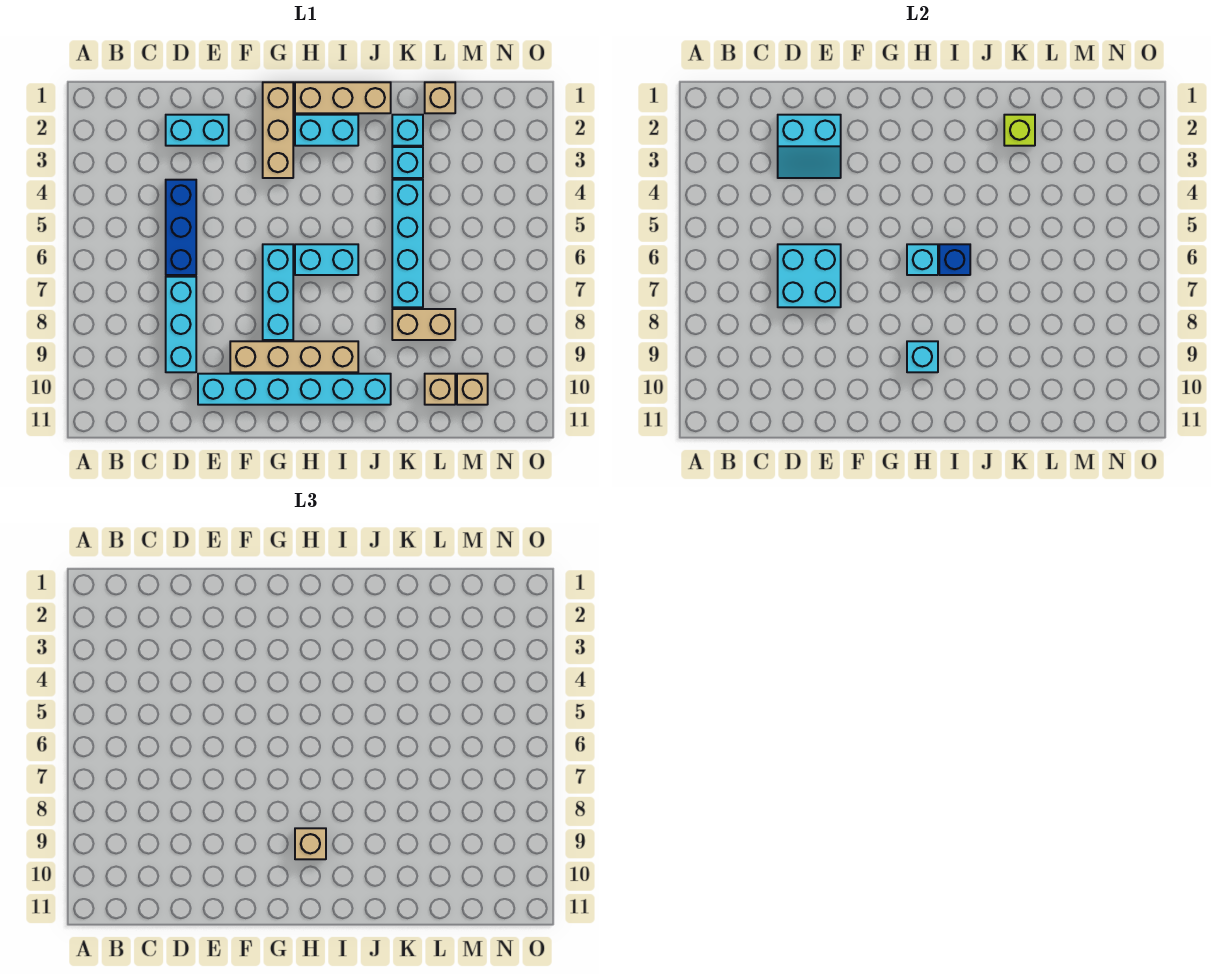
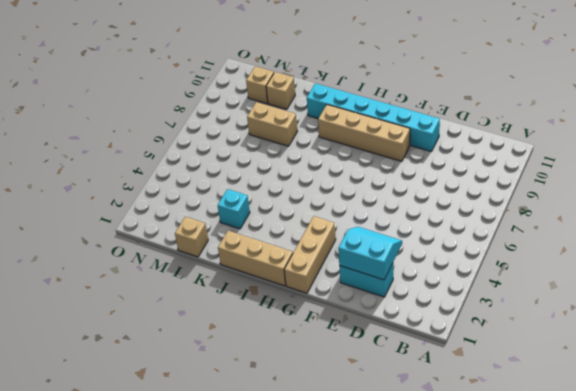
none -> blue brick D4:D6 level 1
none -> cyan brick D7:D9 level 1
none -> cyan brick G6:G8 level 1

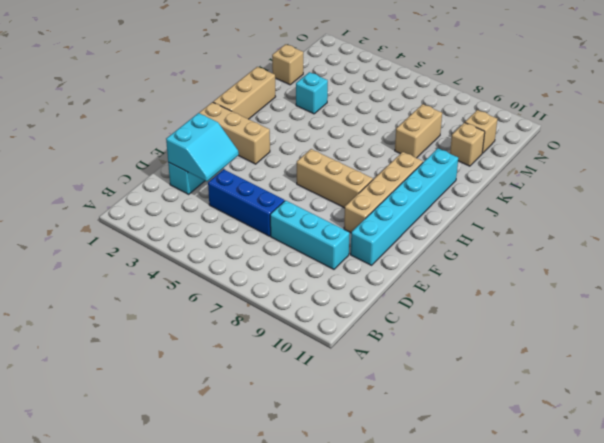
tan brick G6:G8 level 1 -> cyan brick G6:G8 level 1
none -> cyan brick H2:I2 level 1
none -> cyan brick H6:I6 level 1
none -> cyan brick K2 level 1

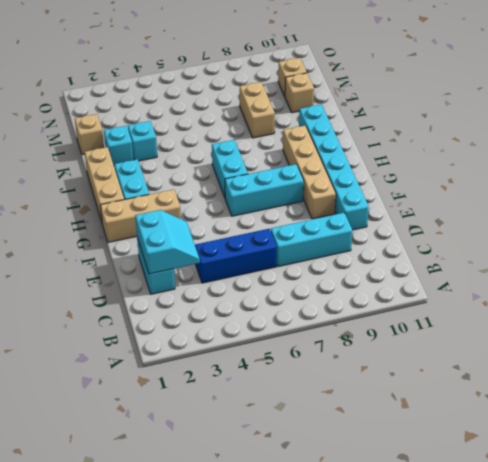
none -> cyan brick K4:K7 level 1
none -> cyan brick D6:E7 level 2
none -> cyan brick H6 level 2

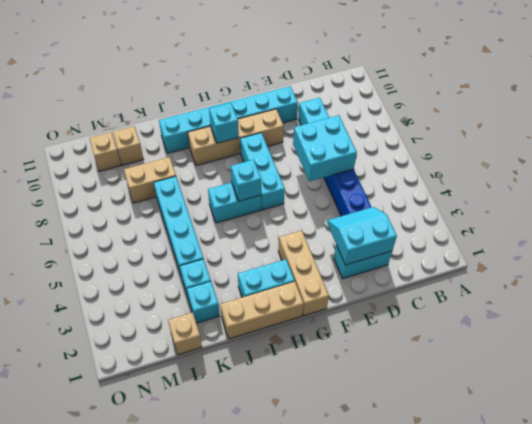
none -> blue brick I6 level 2
none -> lime brick K2 level 2
none -> tan brick H9 level 3

